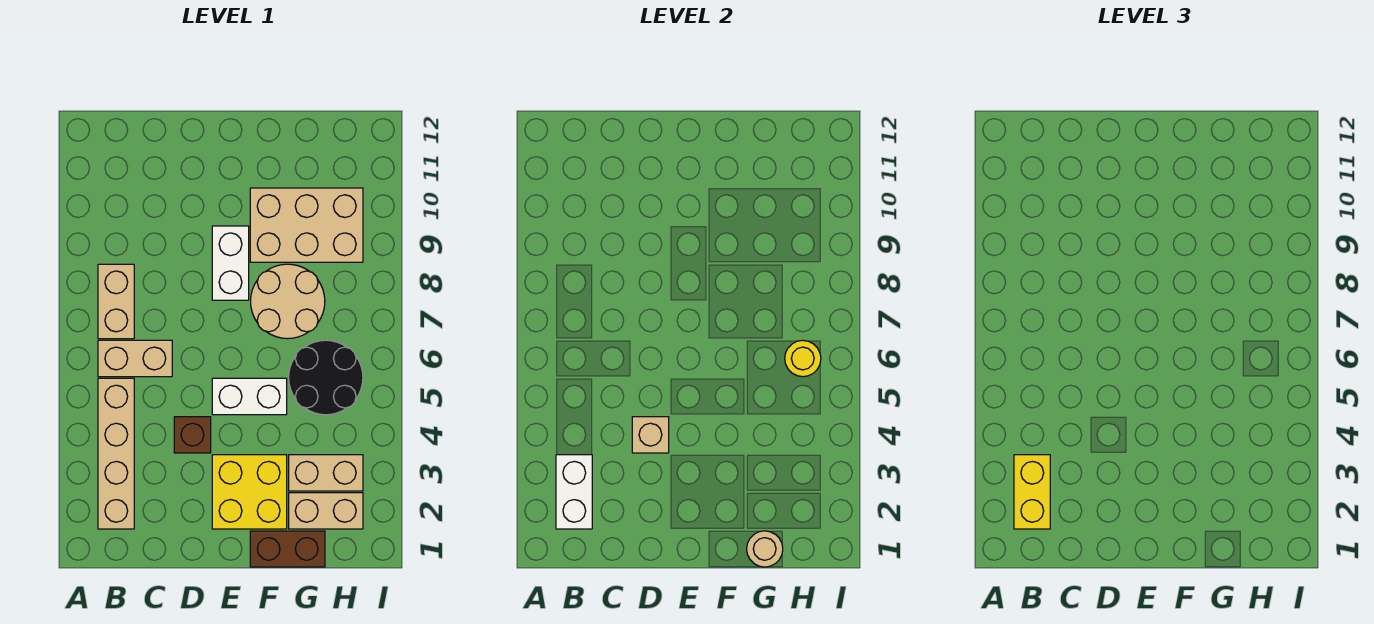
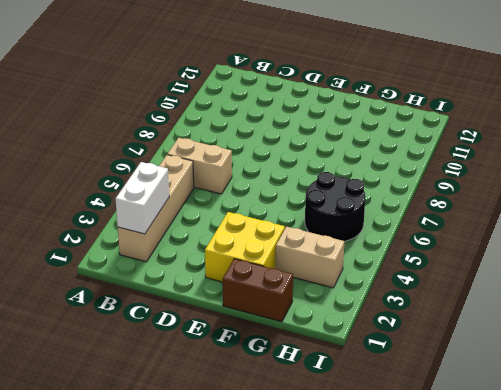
none -> tan brick B7:B8 level 1
none -> brown brick D4 level 1
none -> white brick E5:F5 level 1

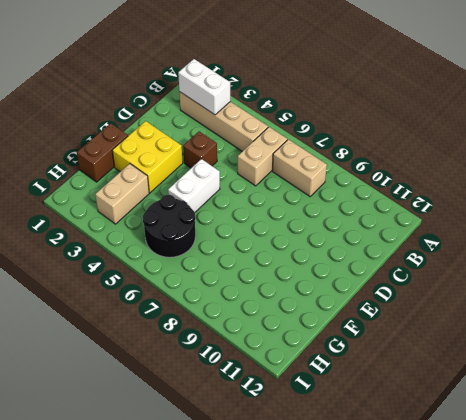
none -> white brick E8:E9 level 1
none -> tan round brick F7:G8 level 1
none -> tan brick F9:H10 level 1

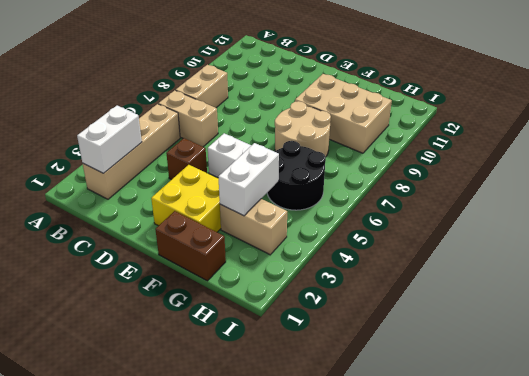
white brick G3:G4 level 2 -> white brick E8:E9 level 1
none -> tan brick G2:H2 level 1
none -> tan brick D4 level 2
none -> tan round brick G1 level 2

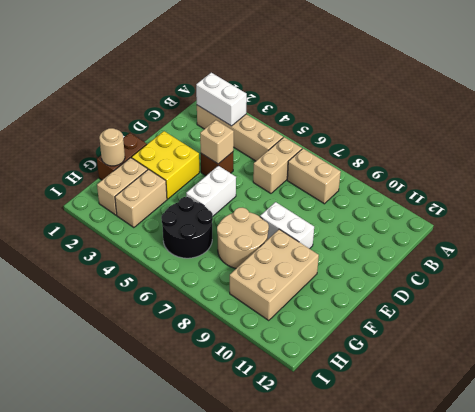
none -> yellow round brick H6 level 2
none -> yellow brick B2:B3 level 3

